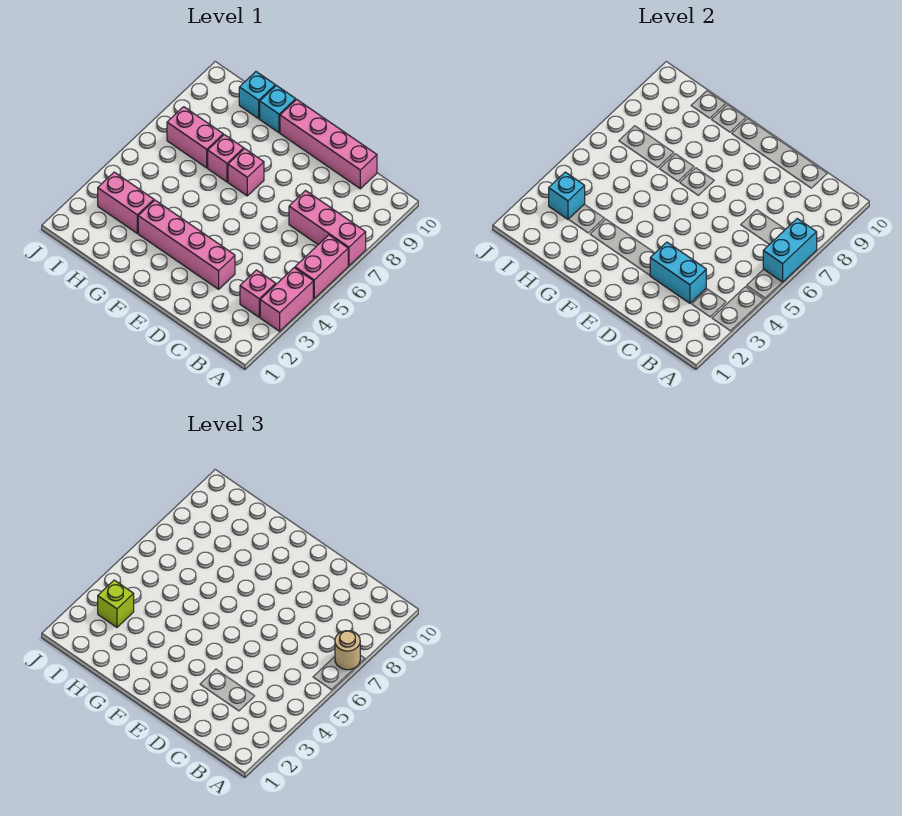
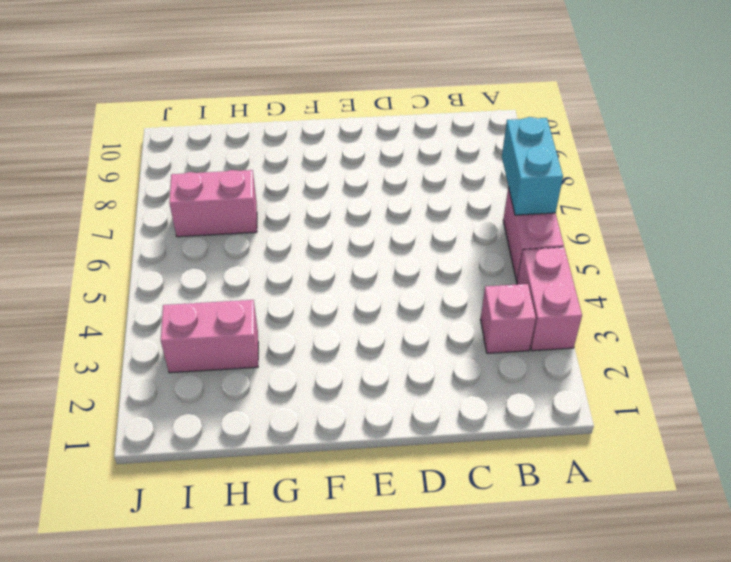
none -> pink brick A7:C7 level 1
none -> pink brick C10:F10 level 1
none -> pink brick D3:G3 level 1

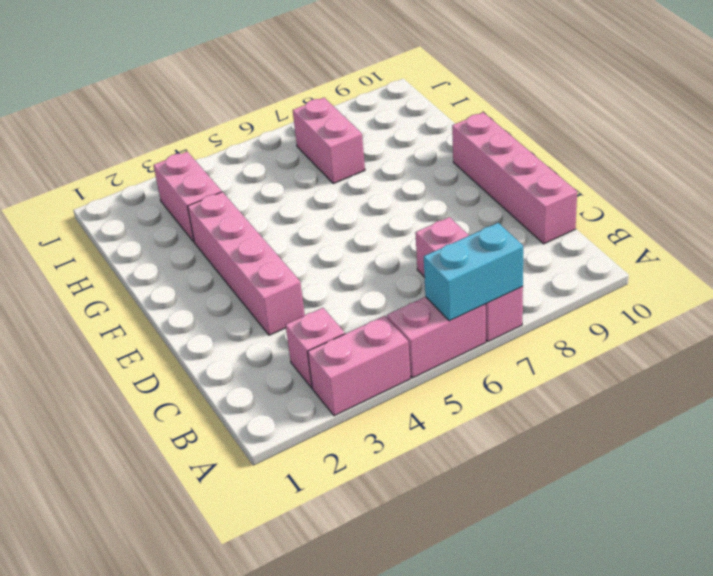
none -> pink brick F7 level 1
none -> pink brick G7 level 1
none -> cyan brick G10 level 1

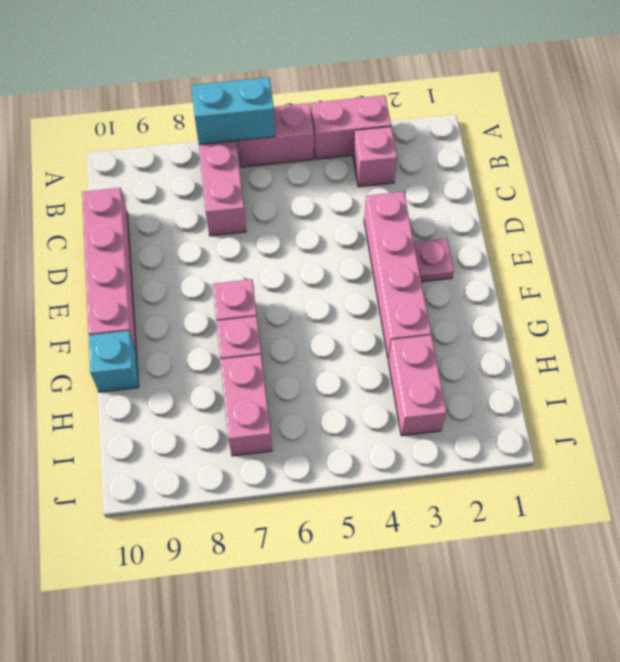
pink plate E2 level 1 -> none
none -> cyan brick H10 level 1
none -> cyan brick C3:D3 level 2
none -> cyan brick I3 level 2

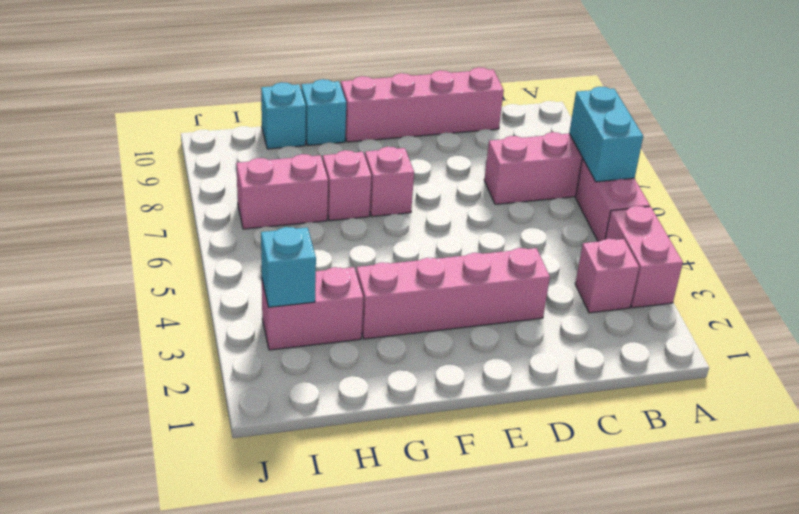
none -> cyan brick C3:D3 level 2
none -> tan round brick A7 level 3
none -> lime brick I3 level 3

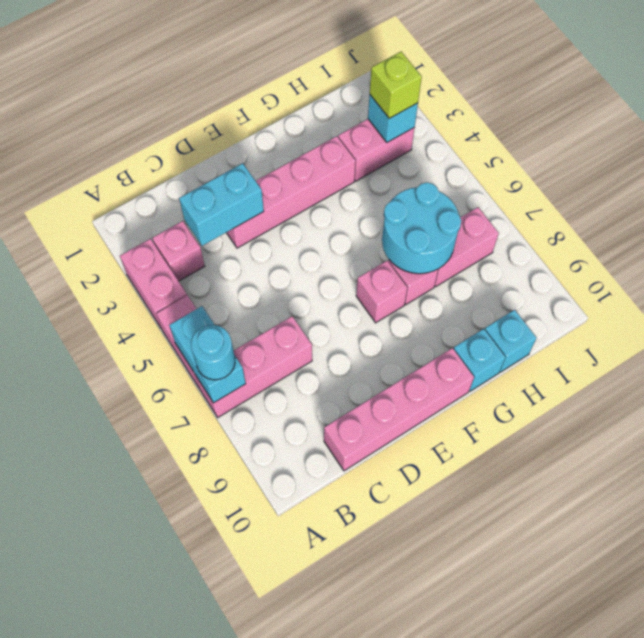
cyan round brick A7 level 3 -> tan round brick A7 level 3
cyan round brick G6:H7 level 2 -> none

